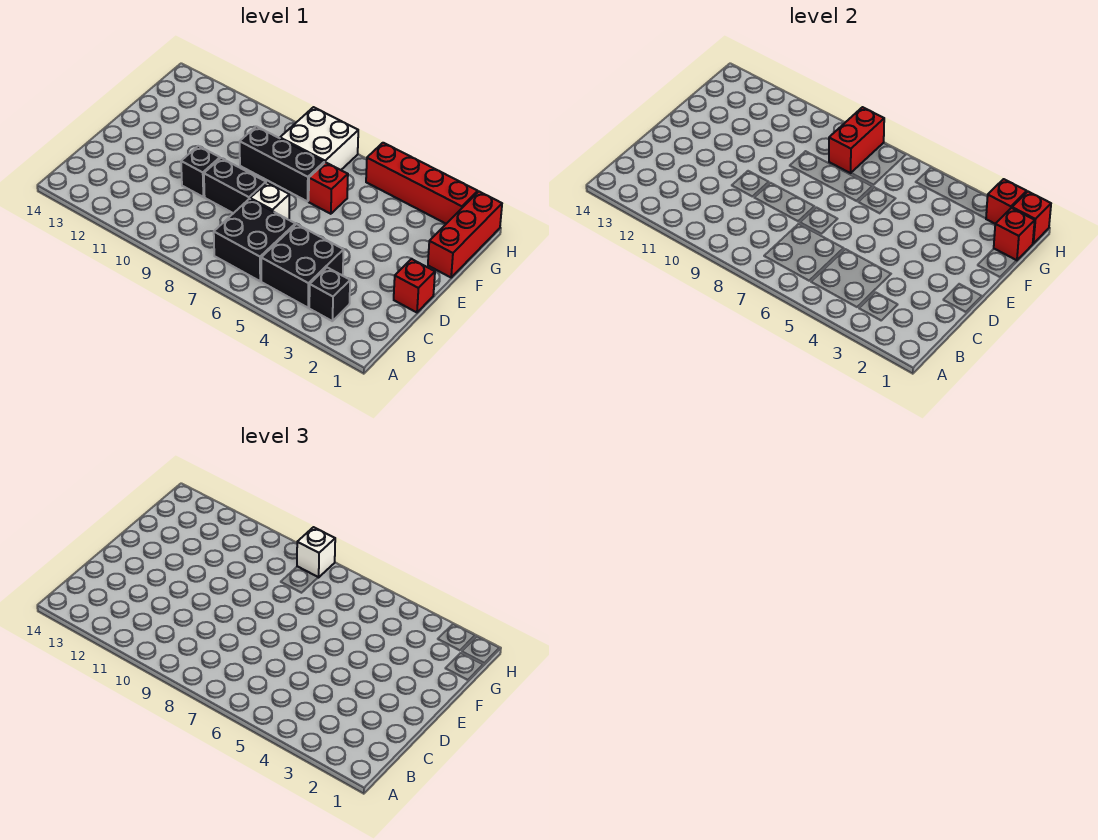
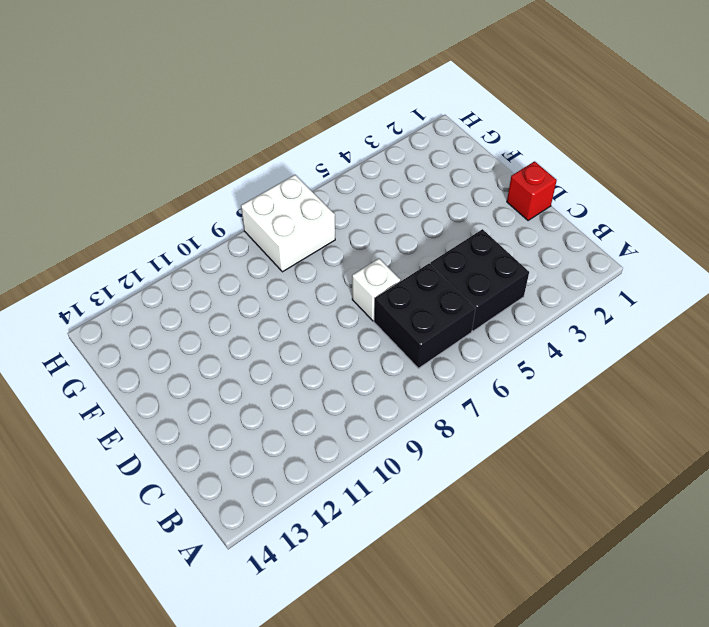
none -> black brick B3 level 1
none -> black brick D8:D9 level 1
none -> black brick D10 level 1

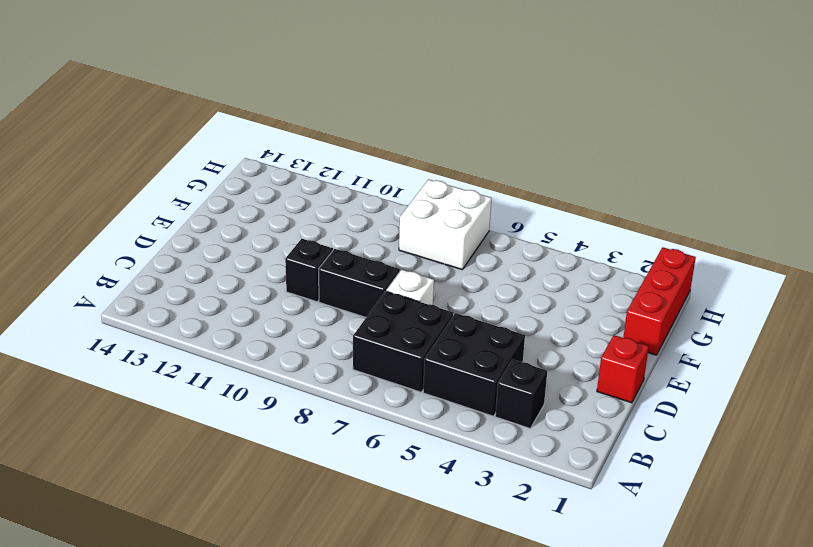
none -> red brick F6 level 1
none -> black brick F7:F9 level 1
none -> red brick H2:H5 level 1

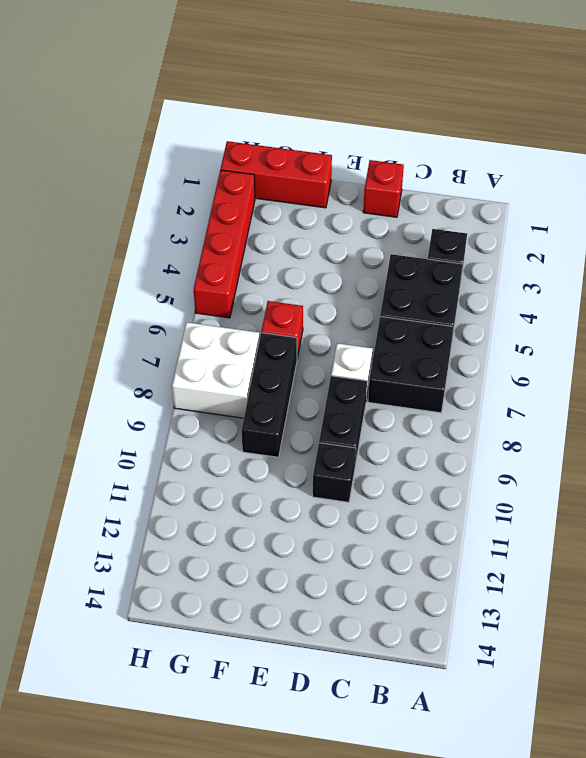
none -> red brick G1 level 2
none -> red brick G8:H8 level 2
none -> red brick H1 level 2

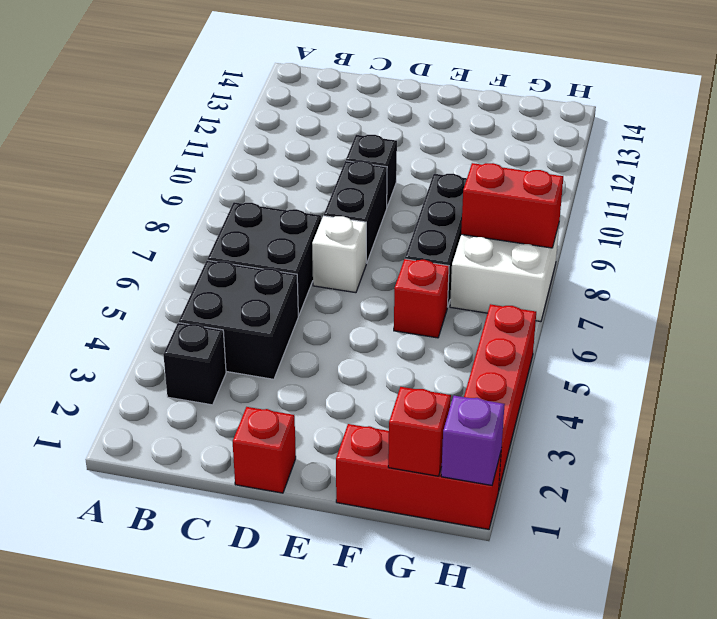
purple brick H1 level 2 -> red brick H1 level 2
none -> red brick H2 level 2
none -> white brick H8 level 3

